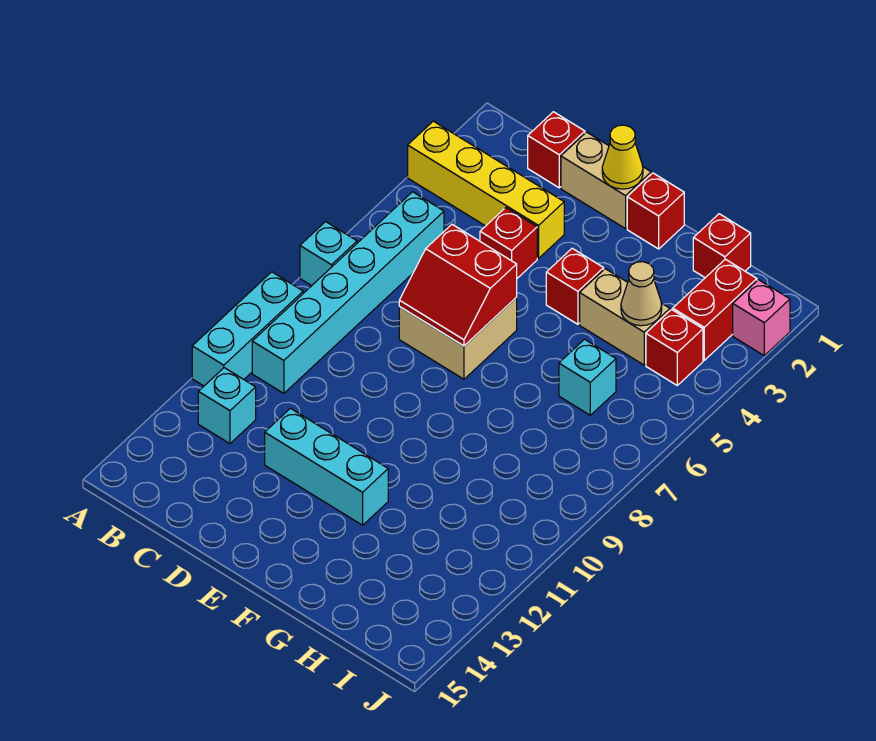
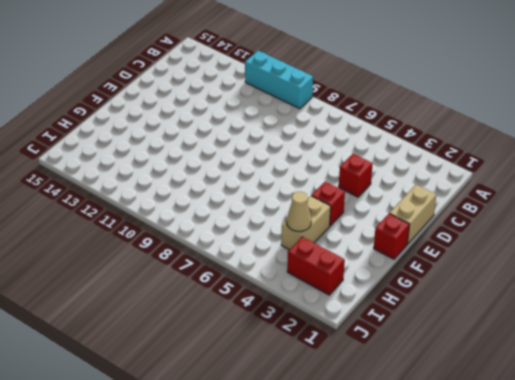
none -> yellow brick A3:D3 level 1
none -> cyan brick A7 level 1
none -> cyan brick B5:B10 level 1

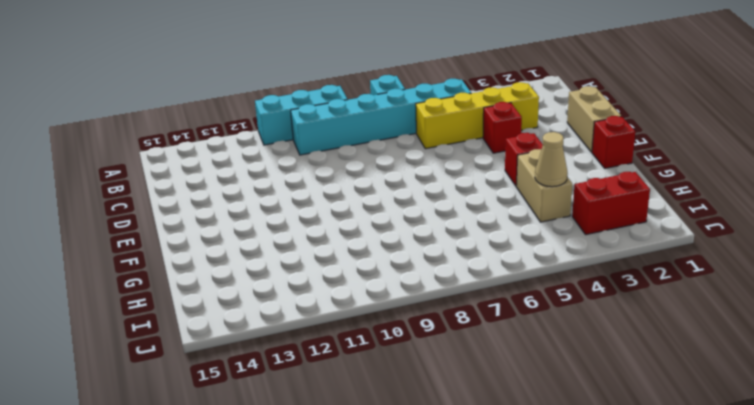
yellow brick C3:C6 level 1 -> yellow brick A3:D3 level 1
none -> cyan brick B12 level 1
none -> red brick C1 level 1
none -> tan brick D6:E7 level 1

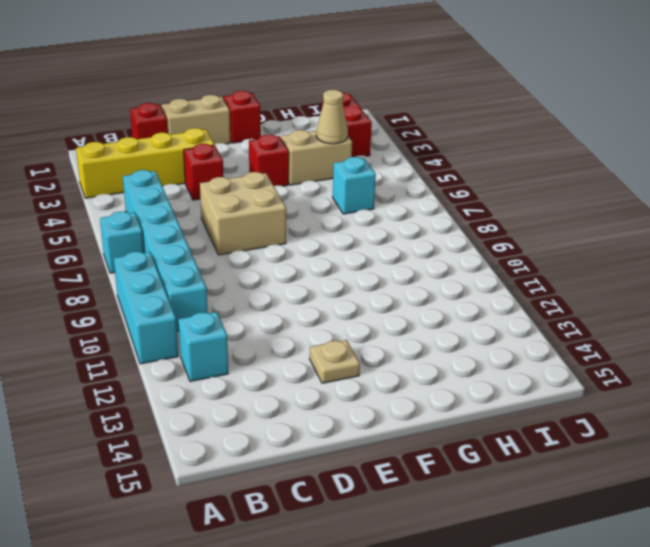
tan plate E13 level 1 -> none
none -> cyan brick D12:F12 level 1
none -> red brick H1 level 1
none -> red brick I4 level 1

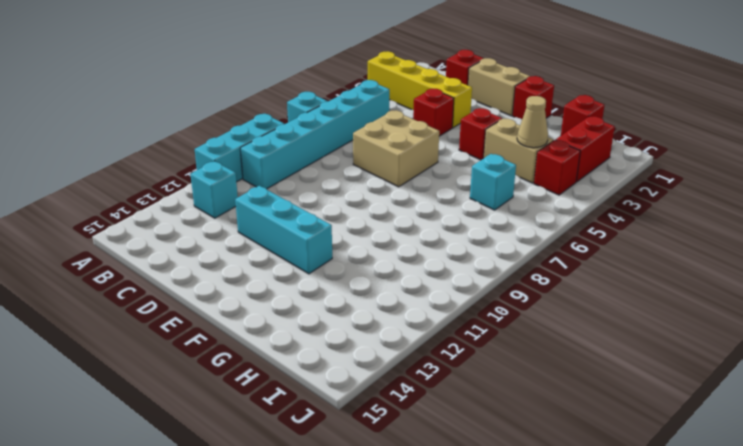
none -> pink brick J2 level 1
none -> red slope D6:E7 level 2 top 6
none -> yellow cone E1 level 2

